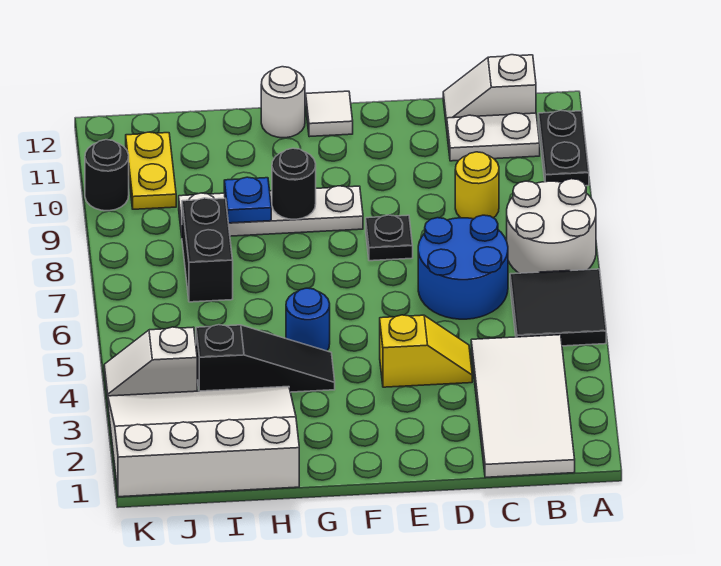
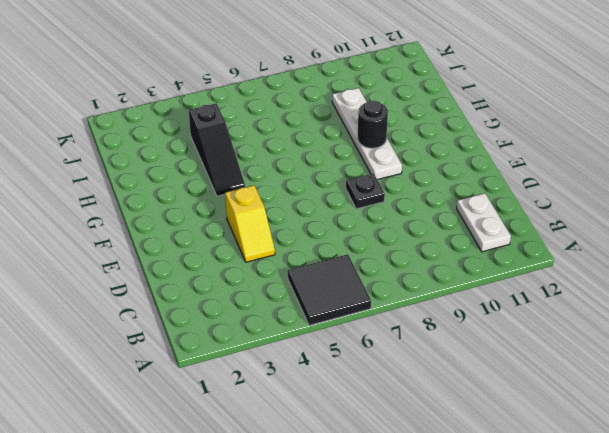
none -> white round brick A7:B8 level 1
none -> black plate A10:A11 level 1
none -> white tile B1:C4 level 1

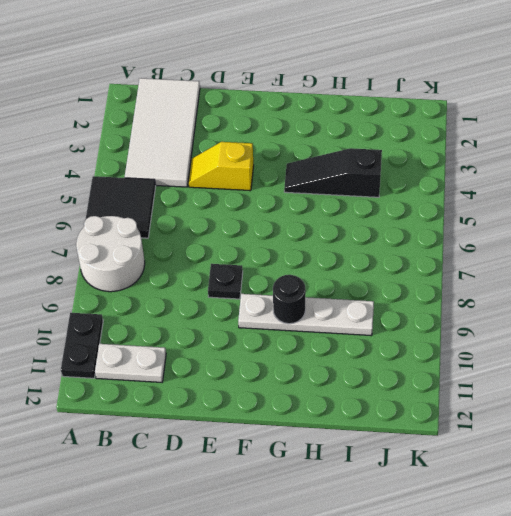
none -> white slope B12:C12 level 1 top B
none -> blue round brick C6:D7 level 1
none -> yellow round brick C9 level 1

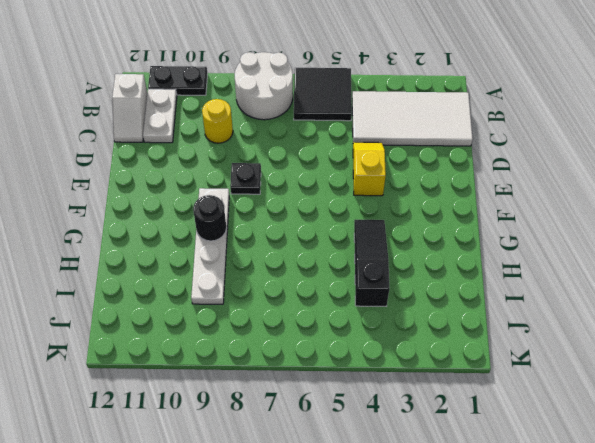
none -> blue round brick C6:D7 level 1
none -> white tile F12 level 1
none -> blue round brick G5 level 1

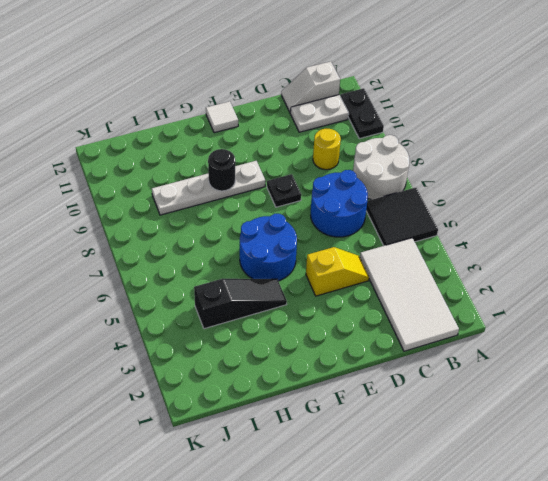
blue round brick F5:G6 level 1 -> blue round brick G5 level 1
none -> white round brick G12 level 1
none -> white slope H1:K3 level 1 top 1
none -> black brick I7:I8 level 1

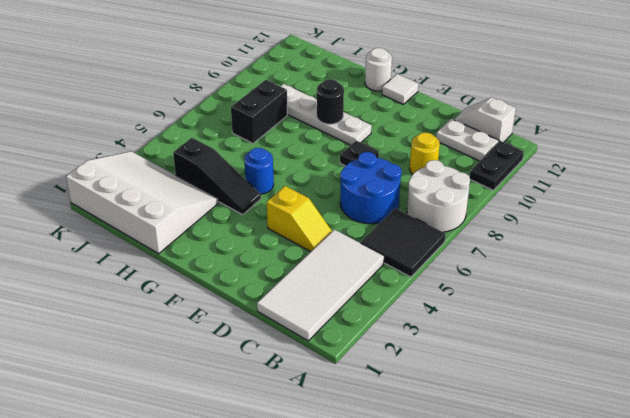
none -> white slope J4:K4 level 1 top J
none -> yellow plate J10:J11 level 1
none -> black round brick K10 level 1

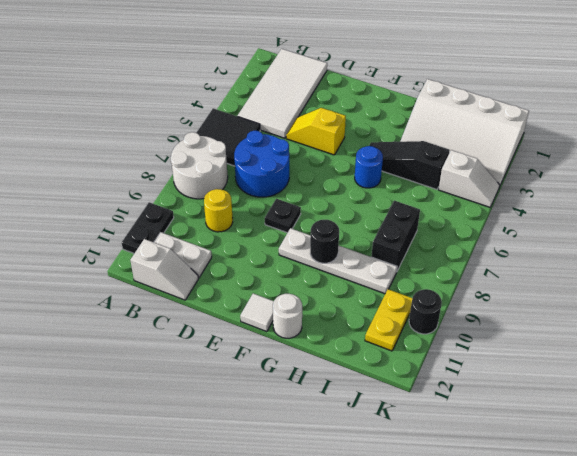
none -> blue plate H9 level 2

